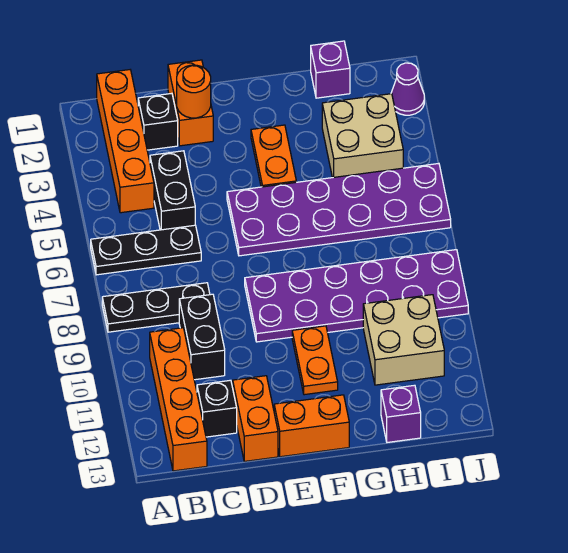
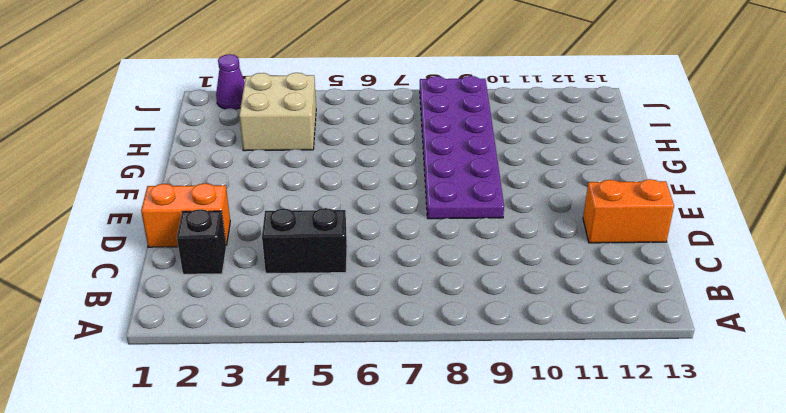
none -> black plate A6:C6 level 1
none -> black plate A8:C8 level 1
none -> orange brick B1:B4 level 1

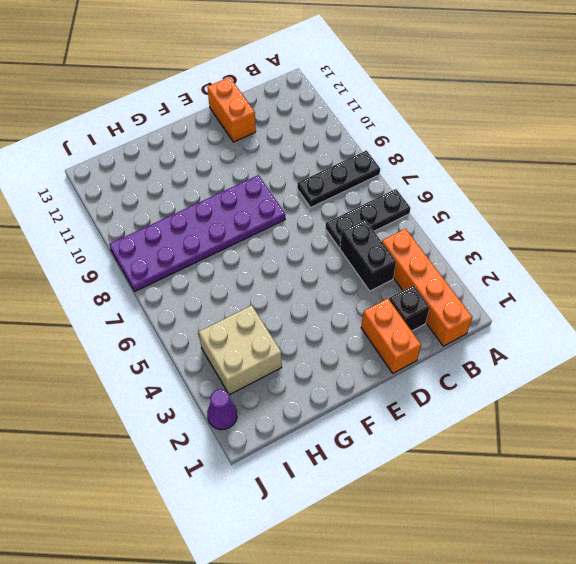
none -> orange brick B10:B13 level 1
none -> black brick C9:C10 level 1
none -> black brick C12 level 1

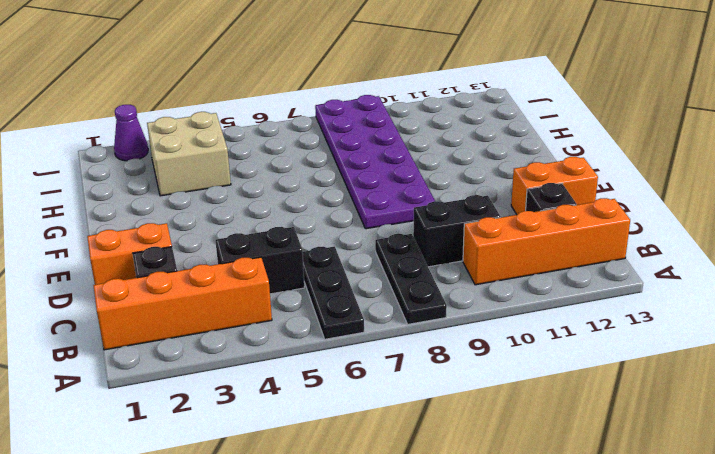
none -> purple plate E5:J6 level 1
none -> orange brick E13:F13 level 1
none -> orange plate F3:F4 level 1

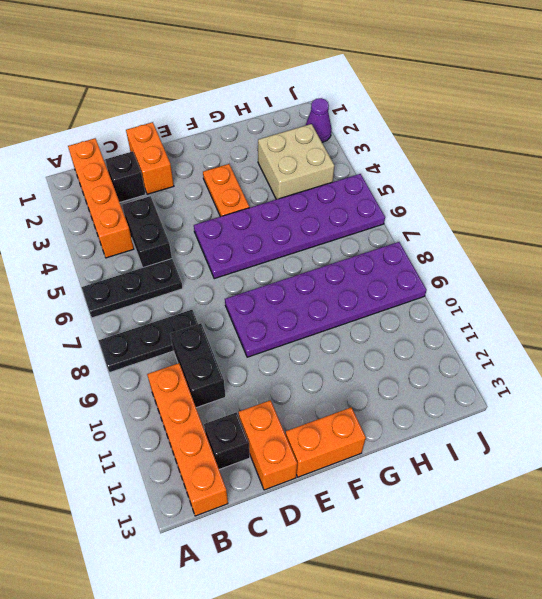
none -> orange plate F10:F11 level 1
none -> purple brick H1 level 1
none -> tan brick H10:I11 level 1

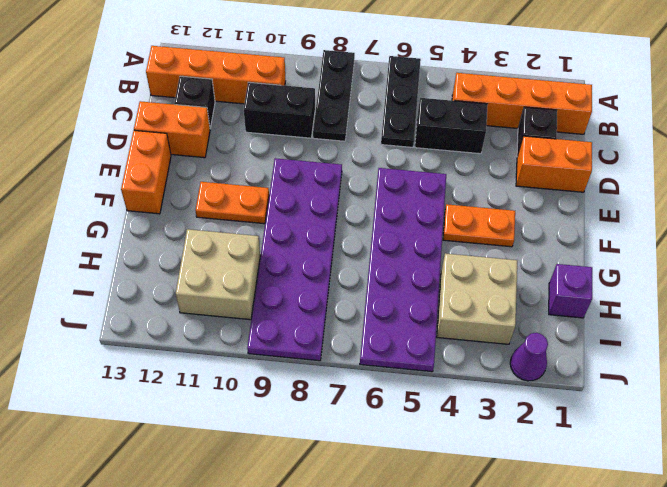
none -> purple brick H13 level 1
none -> orange round brick D2 level 2

